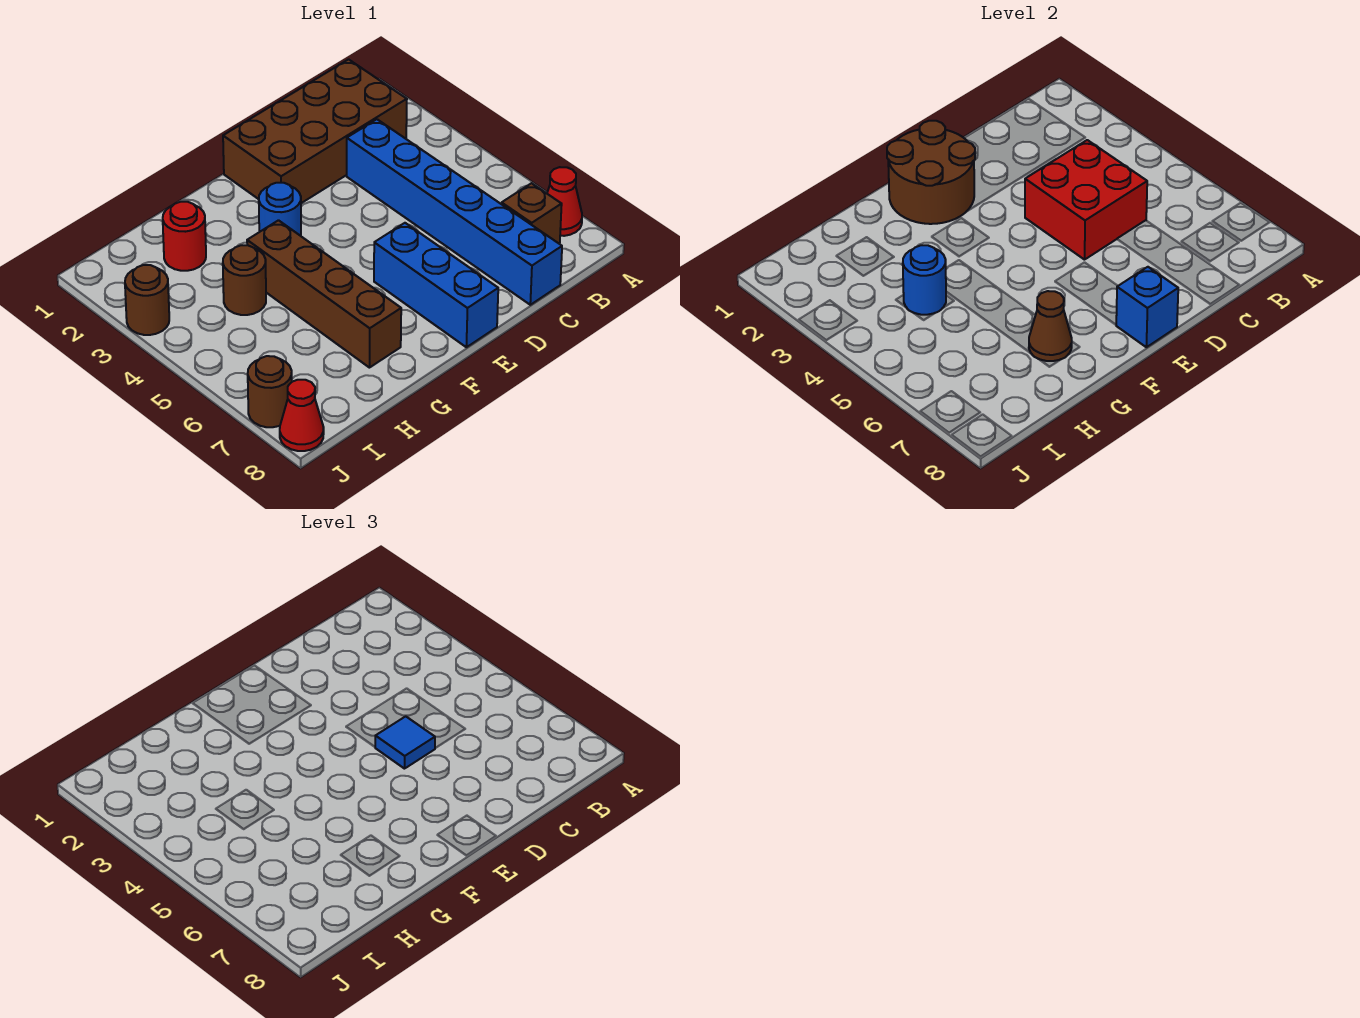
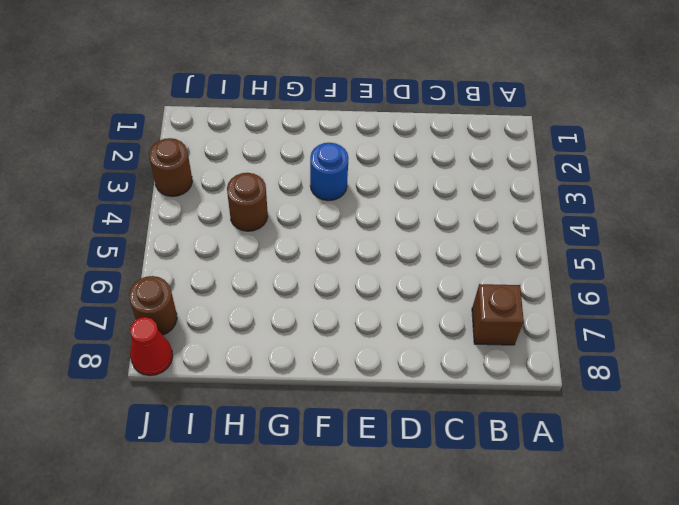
none -> red cone A7 level 1
none -> brown brick B1:E2 level 1
none -> blue brick C3:C8 level 1

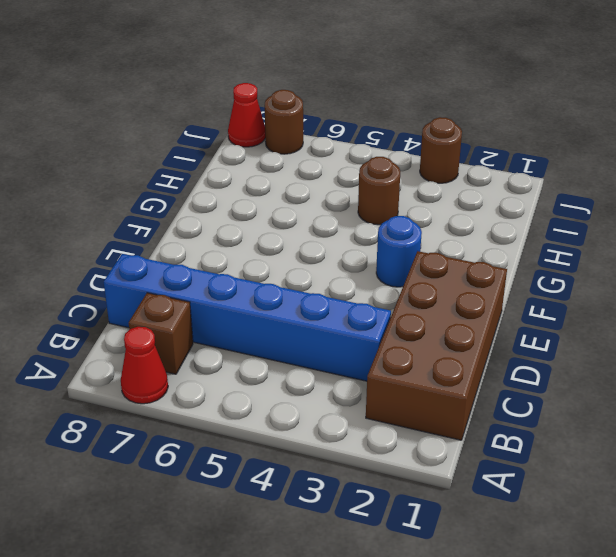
none -> blue brick E6:E8 level 1
none -> brown brick G4:G7 level 1
none -> red round brick H2 level 1

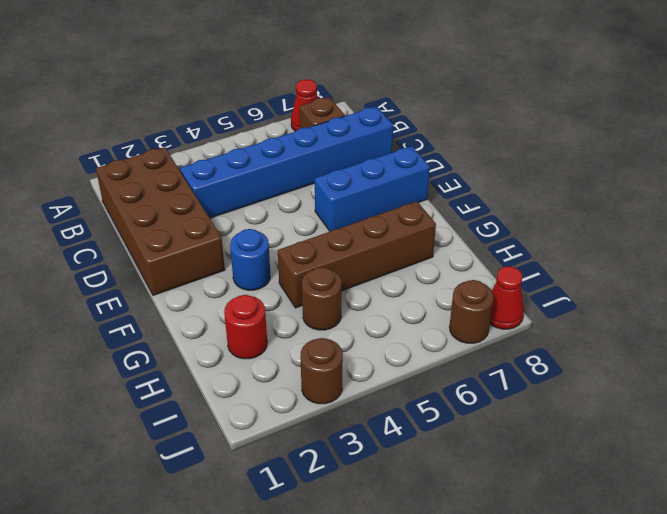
none -> red brick C4:D5 level 2
none -> brown round brick E1:F2 level 2
none -> blue brick E8 level 2

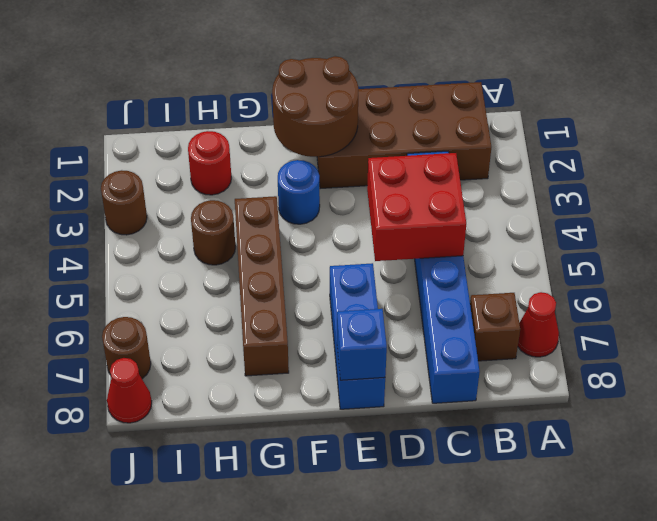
none -> brown cone G7 level 2
none -> blue round brick H4 level 2
none -> blue tile D5 level 3

